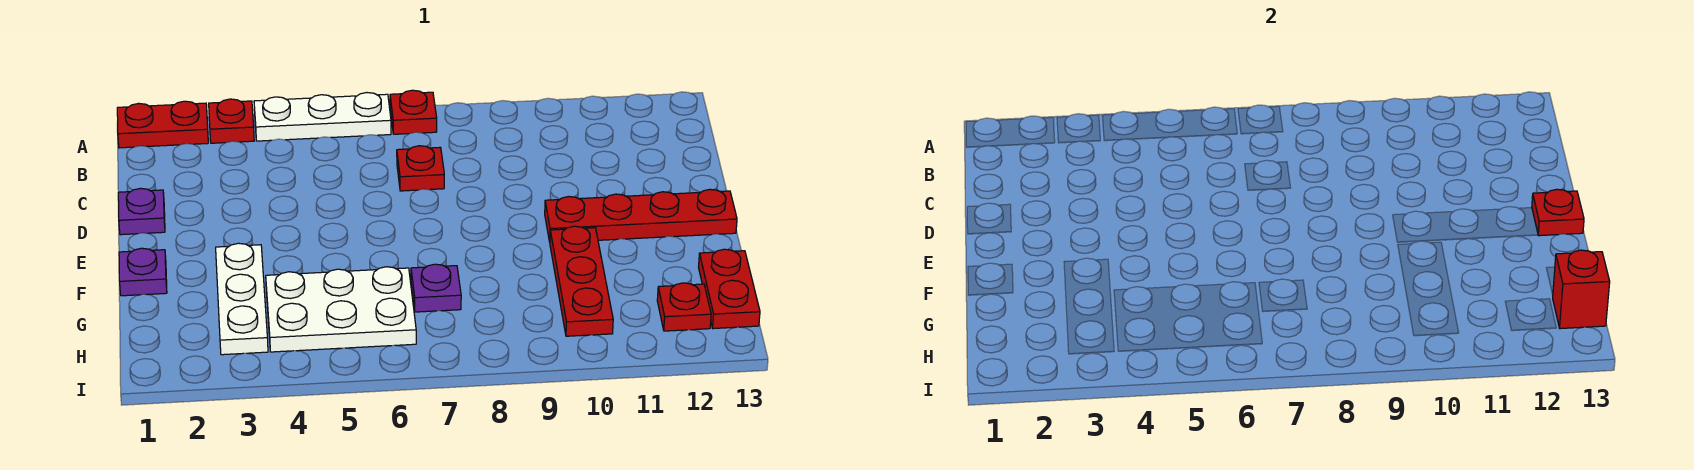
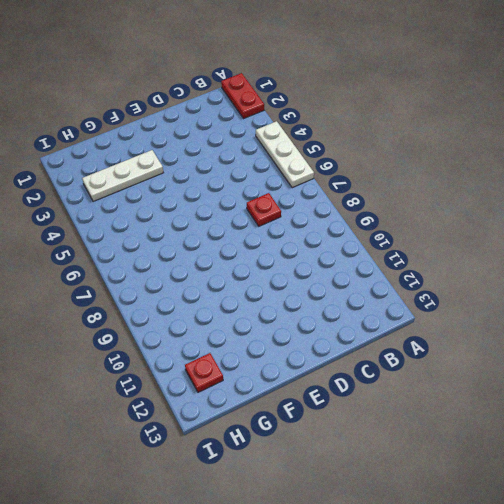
none -> red plate A3 level 1
none -> red plate A7 level 1
none -> purple plate D1 level 1

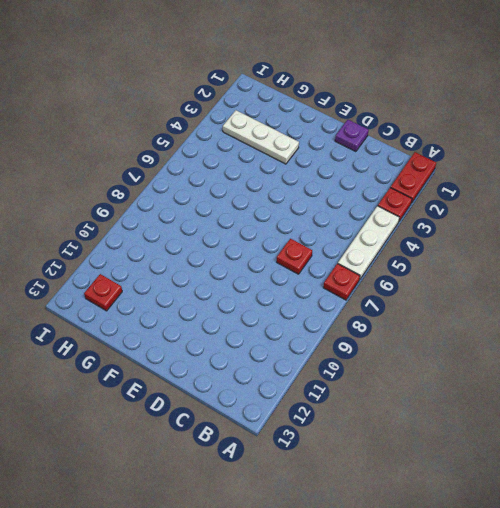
none -> red plate E10:E13 level 1
none -> purple plate F1 level 1
none -> red plate F10:H10 level 1

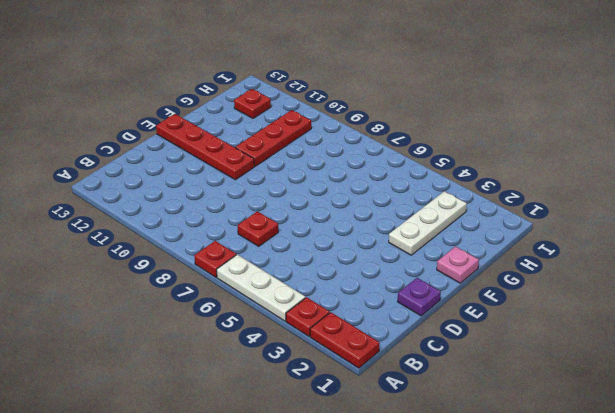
pink plate F1 level 1 -> purple plate F1 level 1
none -> white plate G4:H6 level 1
none -> purple plate G7 level 1
none -> red plate G13:H13 level 1

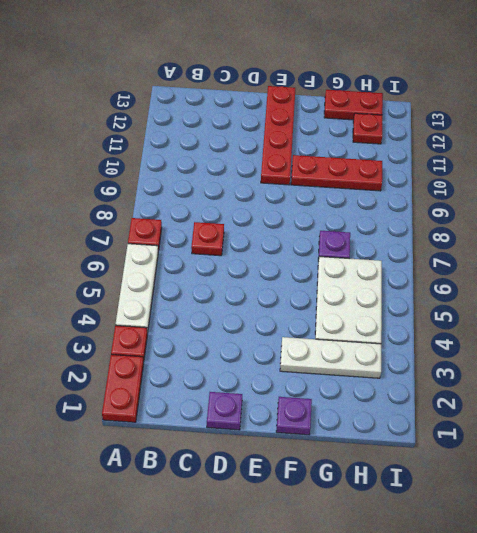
none -> red plate E13 level 2
none -> red brick H13 level 2

